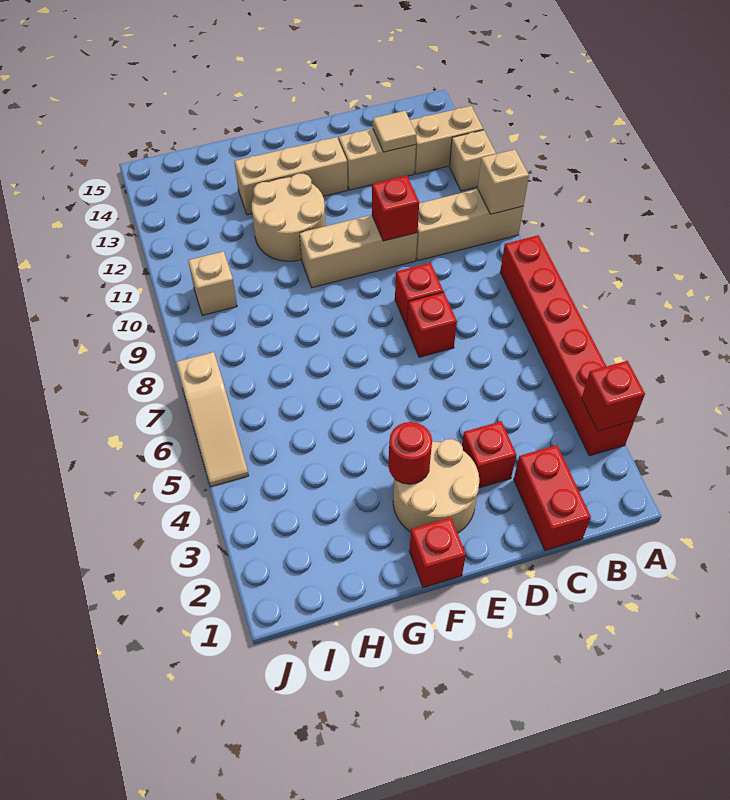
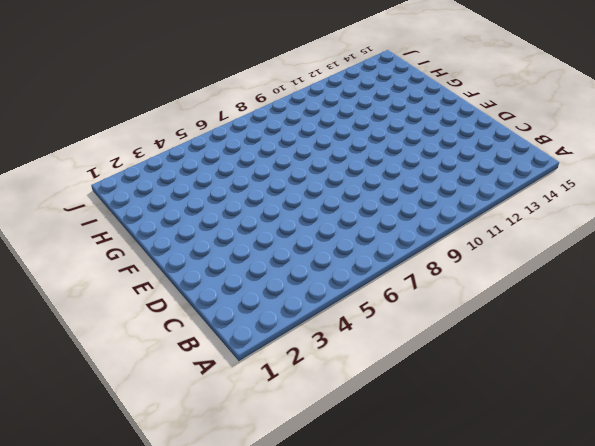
none -> red brick A3:A8 level 1
none -> tan brick A10:C10 level 1
none -> tan brick A12 level 1

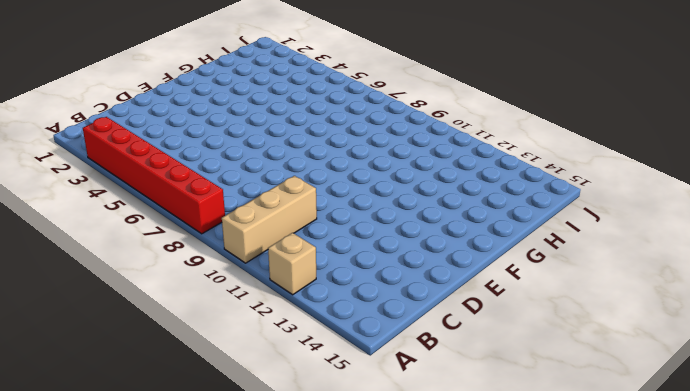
none -> tan brick A13:B13 level 1
none -> red brick C1:C2 level 1
none -> tan brick C13:D13 level 1

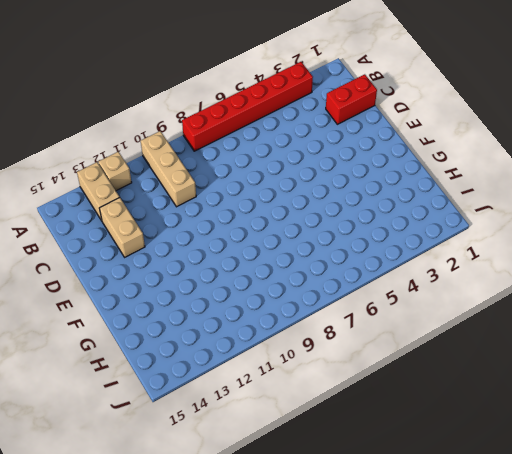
none -> red brick D3 level 1
none -> red brick D7 level 1
none -> red brick D8 level 1

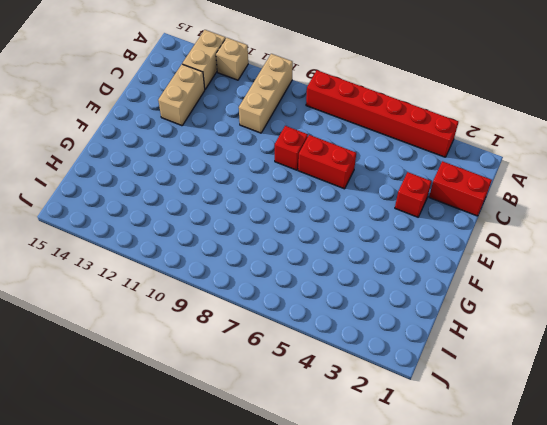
red brick D6:D7 level 1 -> red brick D7 level 1
none -> tan brick D10:F10 level 1
none -> tan round brick E2:F3 level 1
none -> tan brick E13:G13 level 1

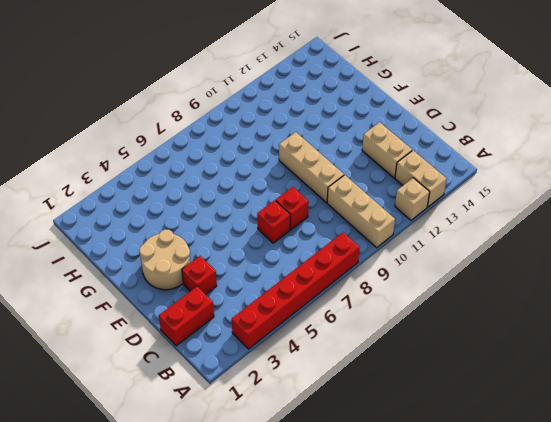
none -> tan brick E13:G13 level 1
none -> red brick F1 level 1
none -> tan round brick F11:G12 level 1

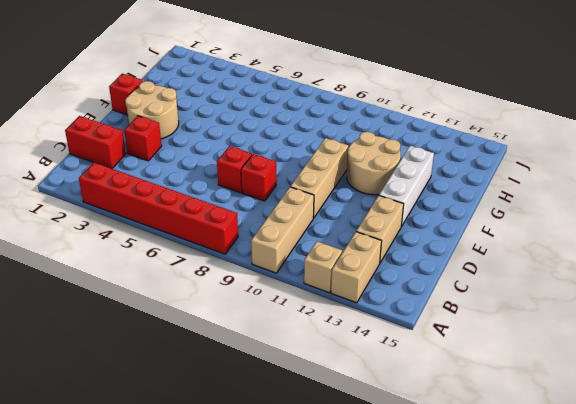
white brick E13:G13 level 1 -> tan brick E13:G13 level 1
none -> tan brick I10 level 1
none -> tan slope J5:J7 level 1 top 7
none -> red brick A3 level 2

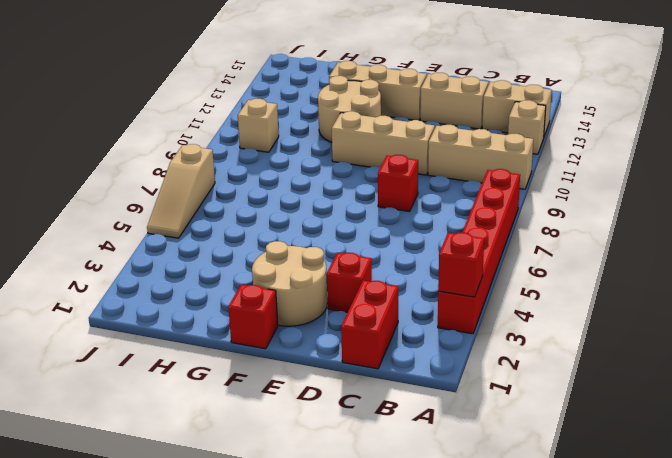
none -> red brick D7 level 1
none -> tan brick A10 level 2
none -> tan tile C13 level 2

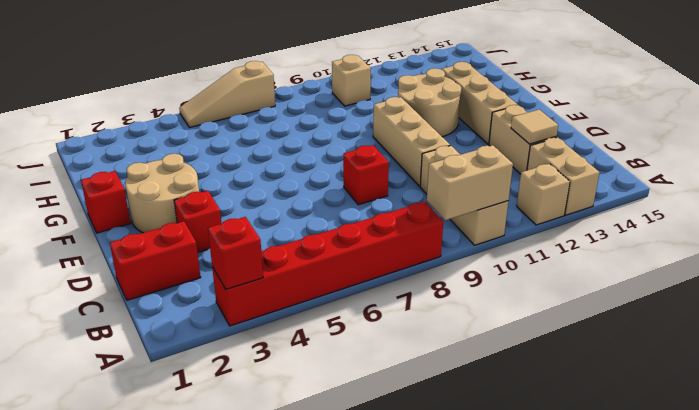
tan brick A9:A10 level 2 -> tan brick A10 level 2
none -> red brick D7 level 1
none -> red brick D10 level 2
none -> red round brick F3 level 2

